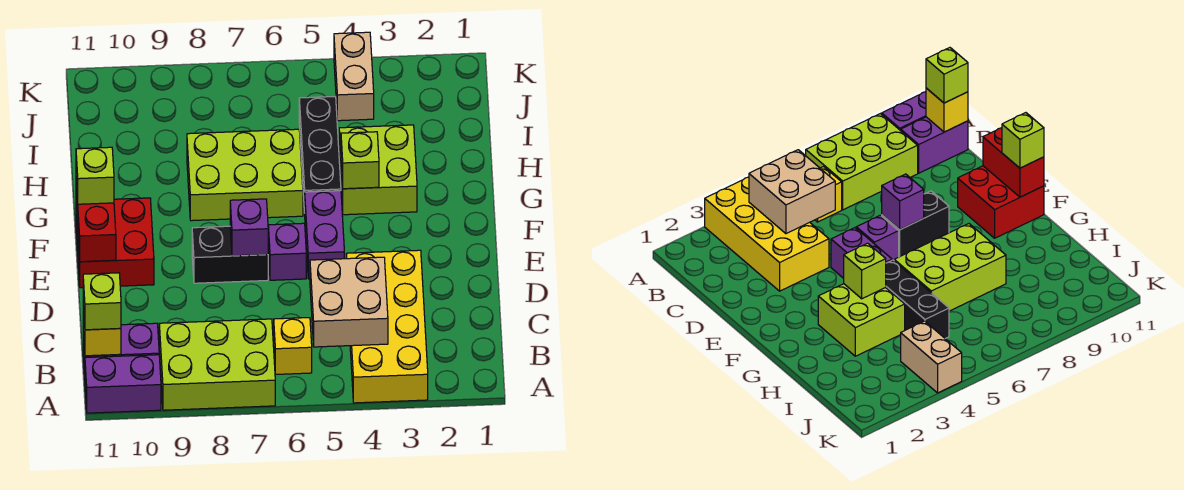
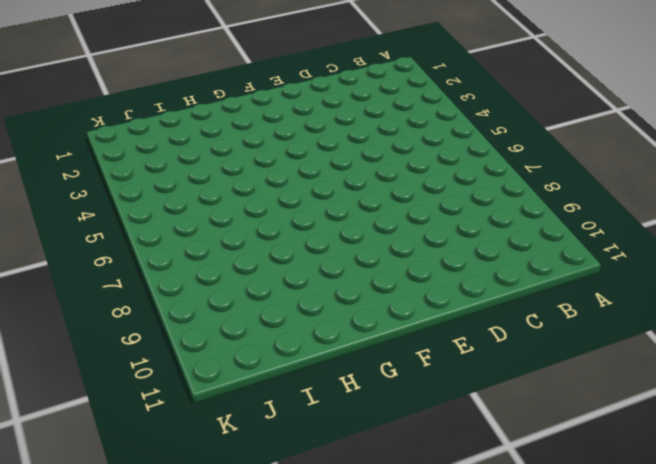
none -> yellow brick A3:D4 level 1
none -> lime brick A7:B9 level 1
none -> purple brick A10:A11 level 1

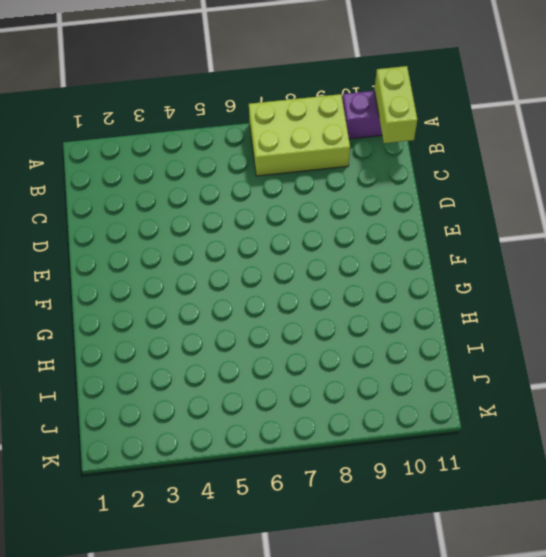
lime brick A11:B11 level 2 -> yellow brick B11 level 2
none -> yellow brick A3:D4 level 1
none -> yellow brick B6 level 1
none -> purple brick B10:B11 level 1

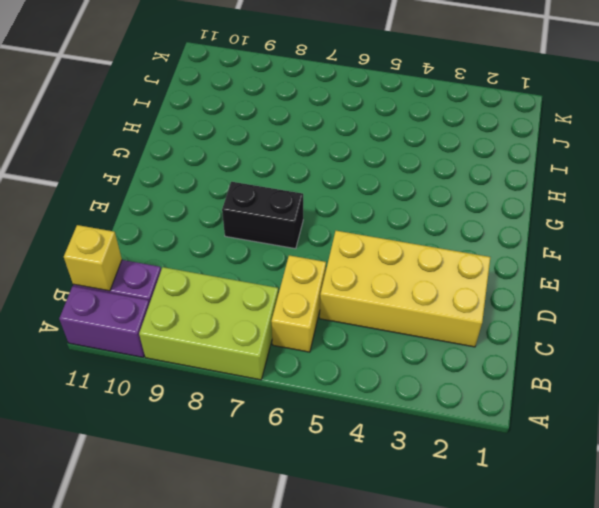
yellow brick B6:C6 level 1 -> yellow brick B6 level 1
yellow brick C2:D5 level 1 -> yellow brick A3:D4 level 1
none -> purple brick E5:F5 level 1
none -> purple brick E6 level 1
none -> red brick E10:F11 level 1

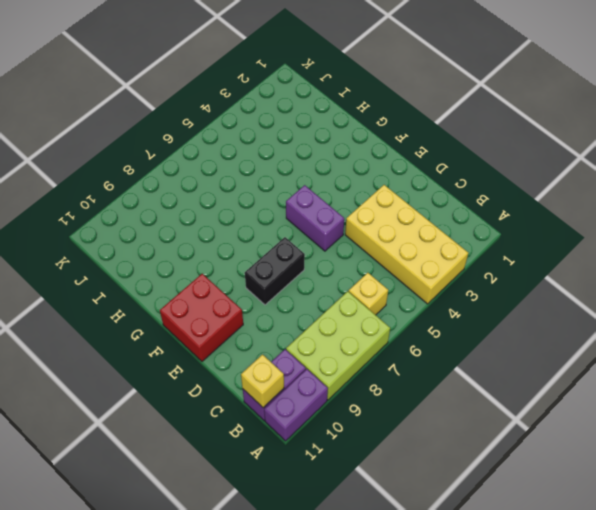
none -> purple brick E6 level 1
none -> lime brick G3:H4 level 1
none -> black brick G5:I5 level 1

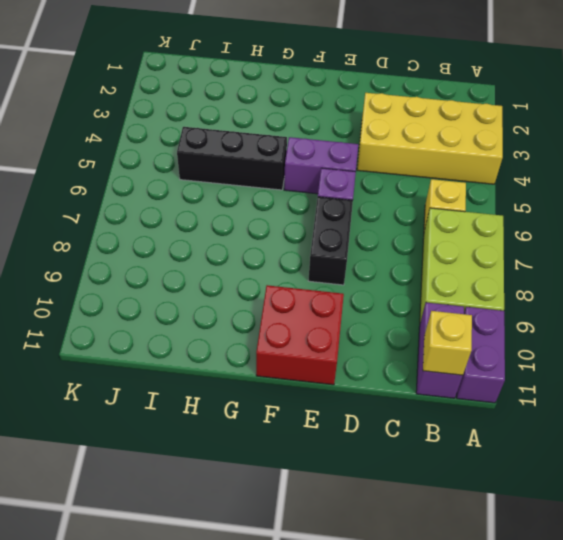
none -> lime brick G3:H4 level 1
none -> lime brick G6:H8 level 1
none -> tan brick J4:K4 level 1

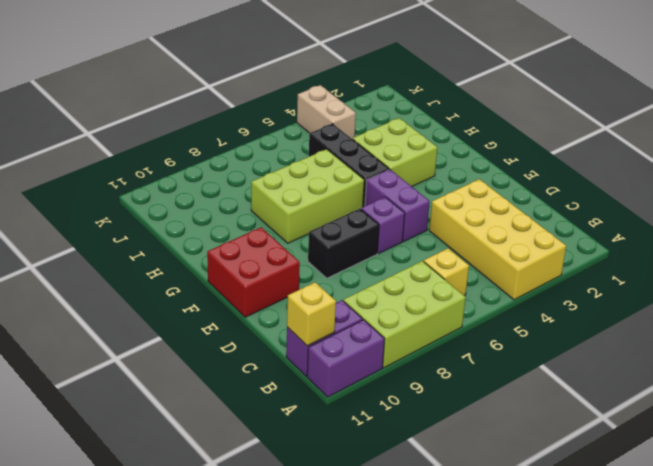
none -> tan brick B4:C5 level 2
none -> purple brick E7 level 2
none -> red brick E11:F11 level 2

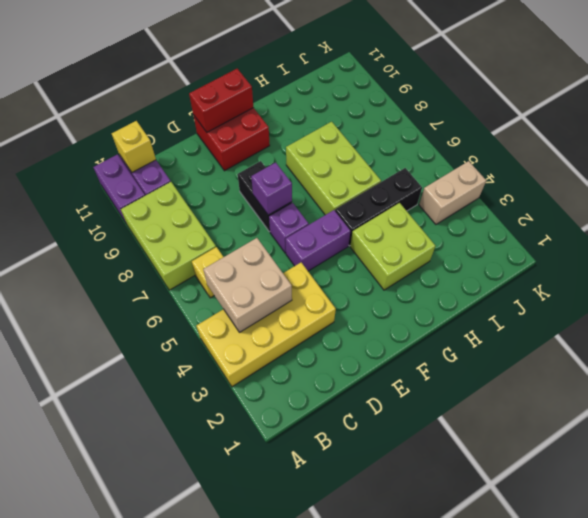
none -> lime brick G4 level 2
none -> lime brick B11 level 3
none -> lime brick F11 level 3

